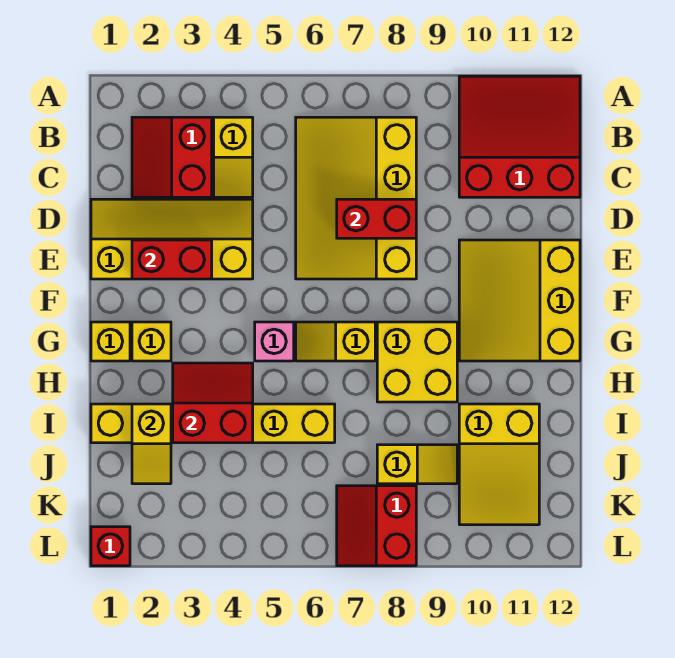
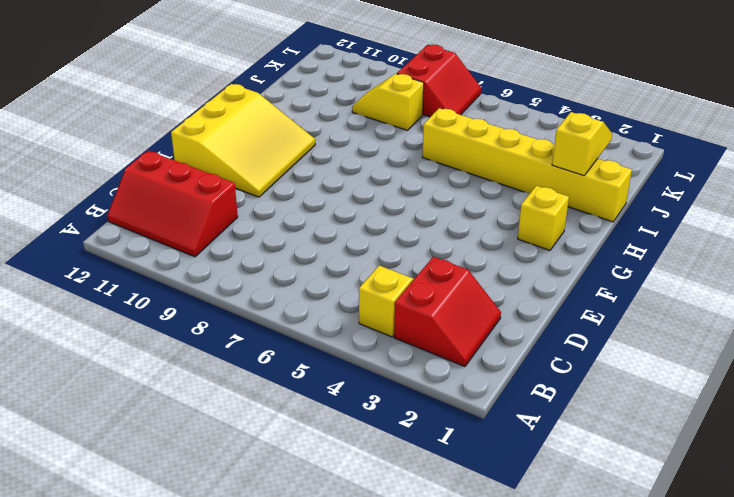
red slope B10:C12 level 1 top C -> red slope A10:C12 level 1 top C
none -> yellow slope B6:E8 level 1 top 8
none -> yellow slope D1:E4 level 1 top E
none -> yellow brick G1 level 1

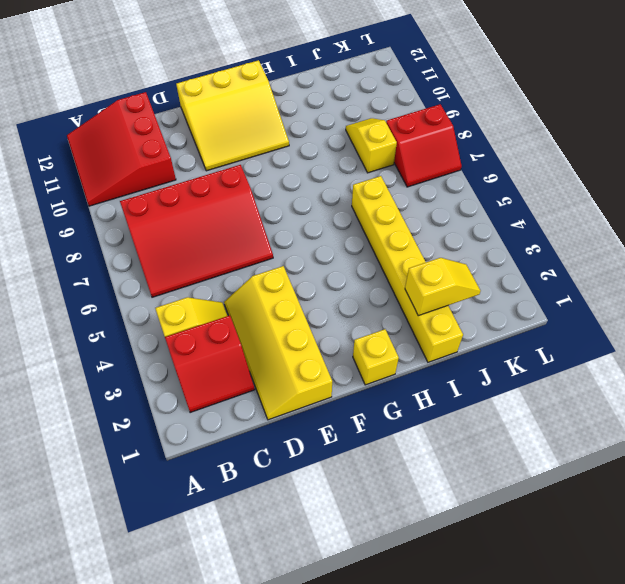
red slope B6:E8 level 1 top 8 -> yellow slope B6:E8 level 1 top 8
none -> yellow brick G2 level 1
none -> pink brick G5 level 1
none -> yellow slope G6:G7 level 1 top 7

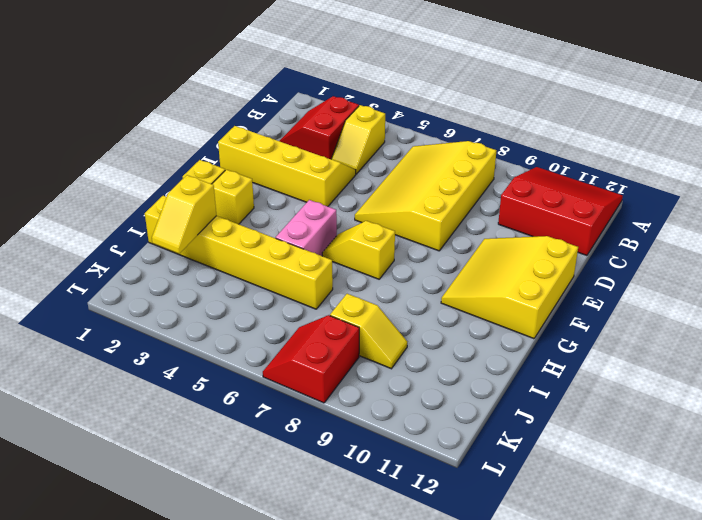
pink brick G5:H5 level 1 -> pink brick G5 level 1
none -> yellow brick G8:H9 level 1
none -> yellow slope I10:K11 level 1 top I
none -> red brick L1 level 1

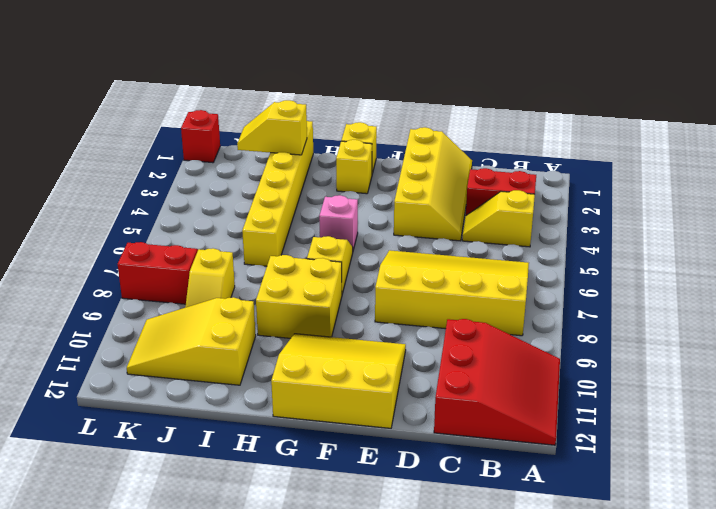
none -> red brick D7:D8 level 2
none -> red brick E2:E3 level 2
none -> red slope H3:I4 level 2 top I

